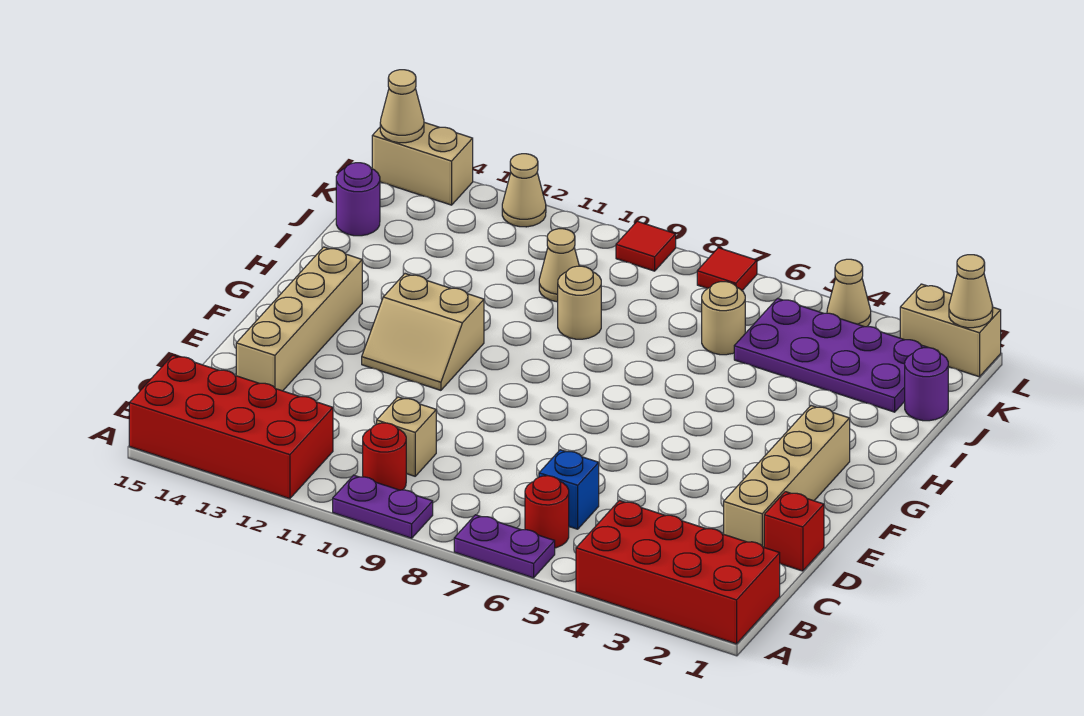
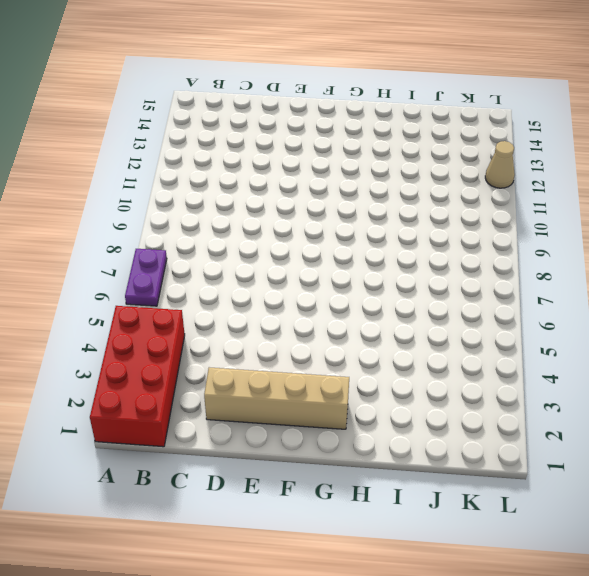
none -> purple plate A9:A10 level 1
none -> red brick A12:B15 level 1
none -> red round brick B6 level 1

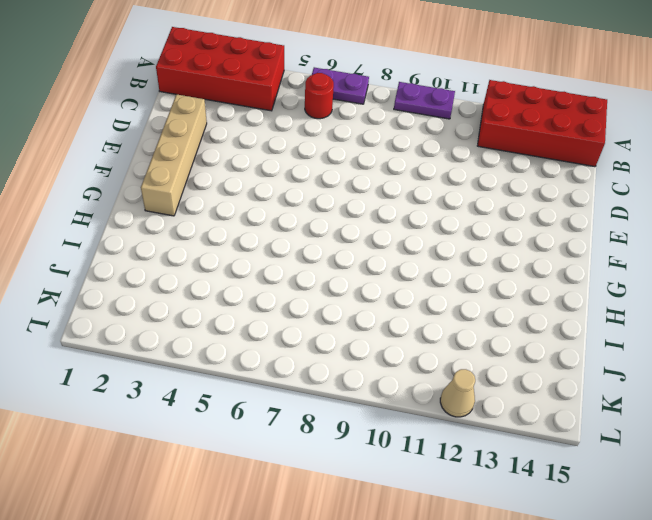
none -> red round brick B10 level 1
none -> blue brick C6 level 1
none -> tan brick C10 level 1

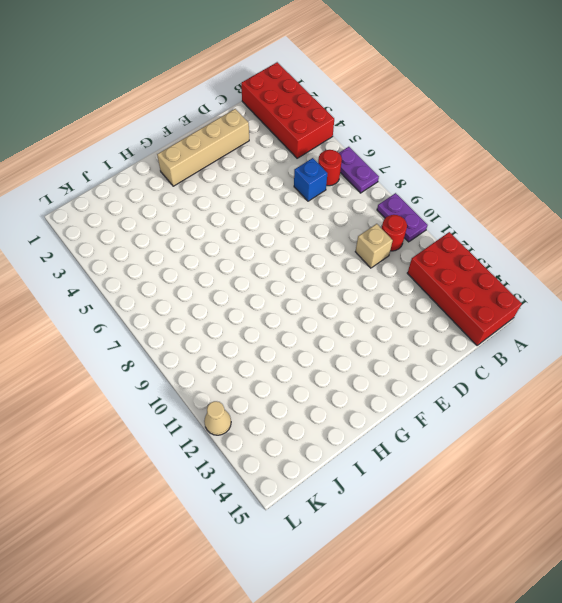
none -> red brick D1 level 1
none -> tan brick D14:G14 level 1
none -> tan slope F11:G12 level 1 top G

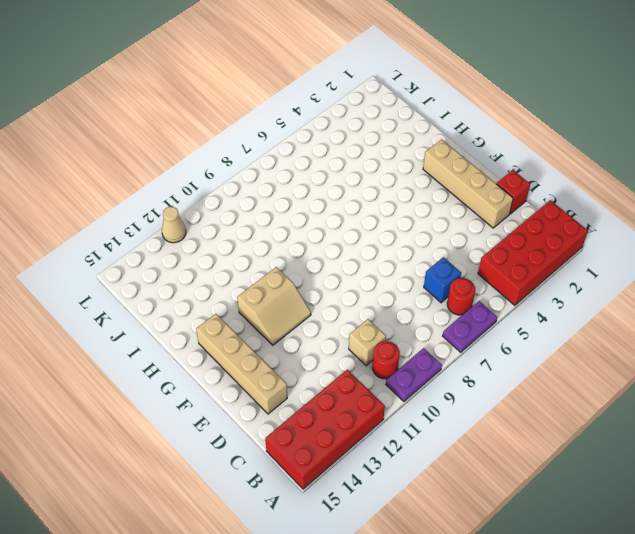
none -> tan round brick I9 level 1
none -> purple round brick J1 level 1
none -> purple plate J2:K5 level 1

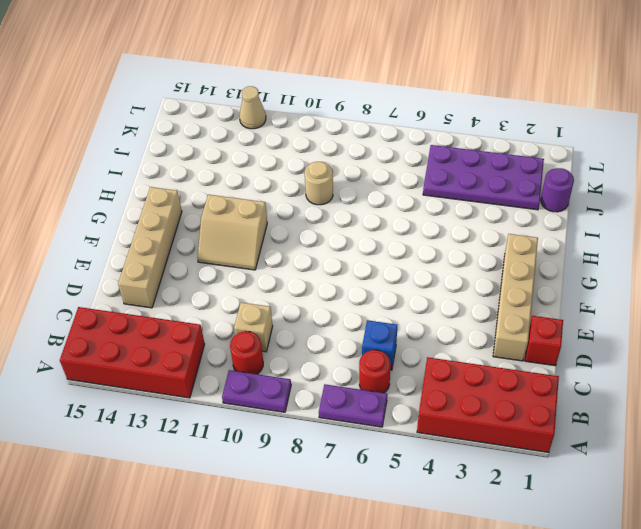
none -> tan round brick J6 level 1
none -> tan cone J10 level 1
none -> purple round brick J15 level 1

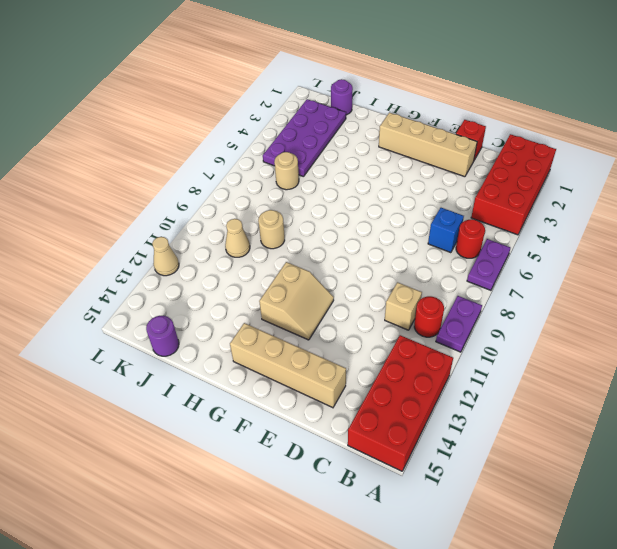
none -> tan brick L1:L2 level 1
none -> tan cone L4 level 1
none -> red tile L7 level 1

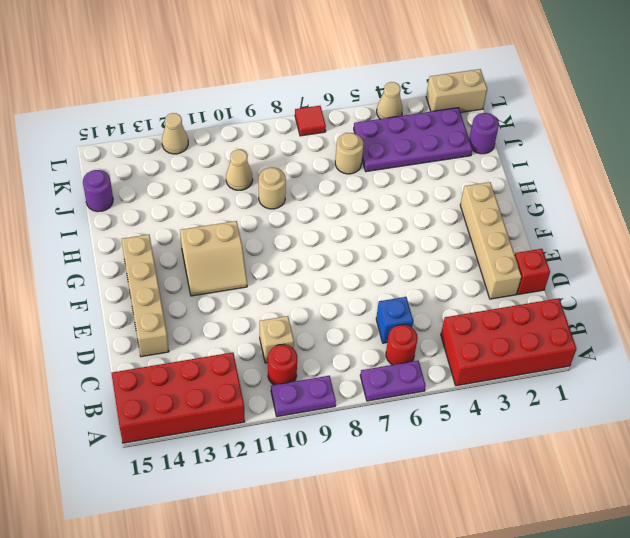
none -> red tile L9 level 1
none -> tan brick L14:L15 level 1
none -> tan cone L1 level 2

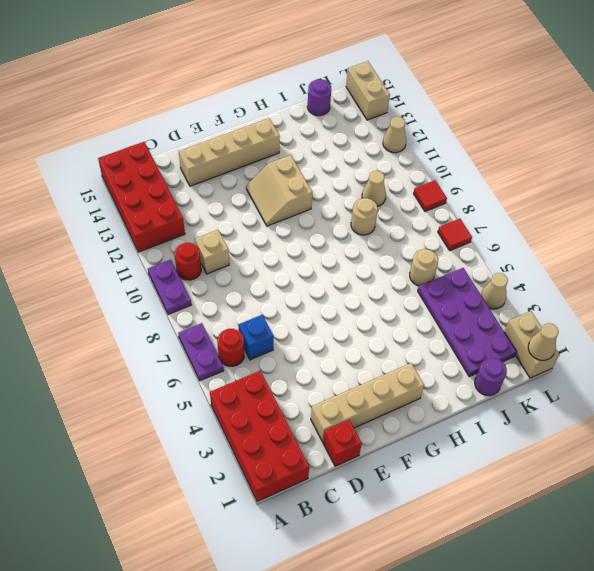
none -> tan cone L15 level 2

